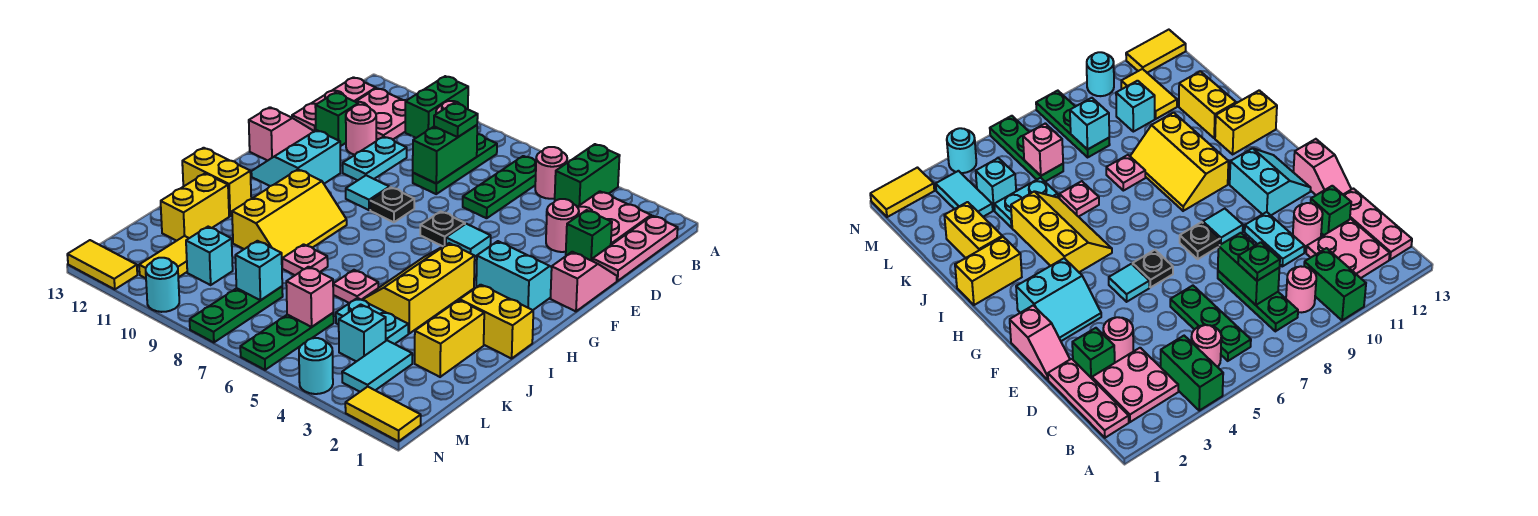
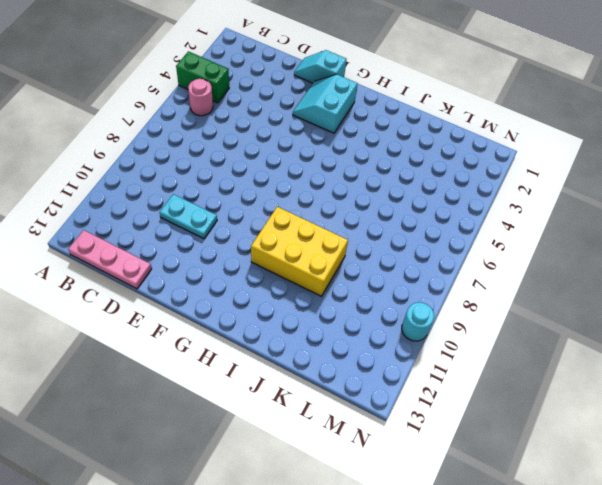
cyan slope E1:F1 level 1 top F -> pink slope E1:F1 level 1 top F
yellow brick H9:J10 level 1 -> yellow slope H9:J10 level 1 top 10
none -> green brick A10:B10 level 1
none -> pink plate B1:D1 level 1
none -> pink plate B2:C3 level 1
none -> green plate B6:D6 level 1

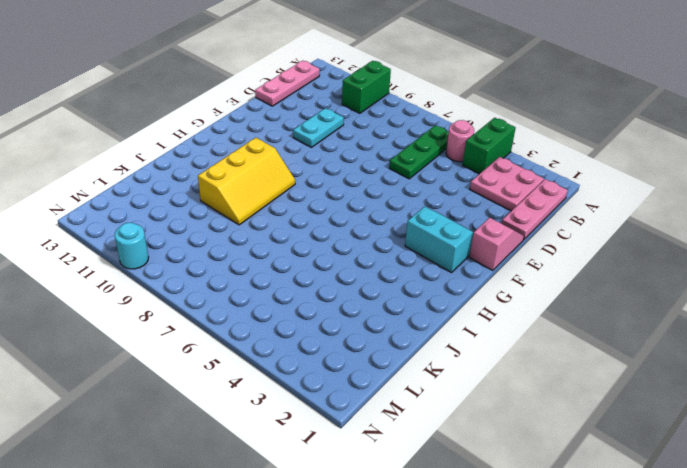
none -> green plate B8:D8 level 1
none -> pink round brick B9 level 1
none -> pink plate B11:C12 level 1
none -> green brick D2 level 1

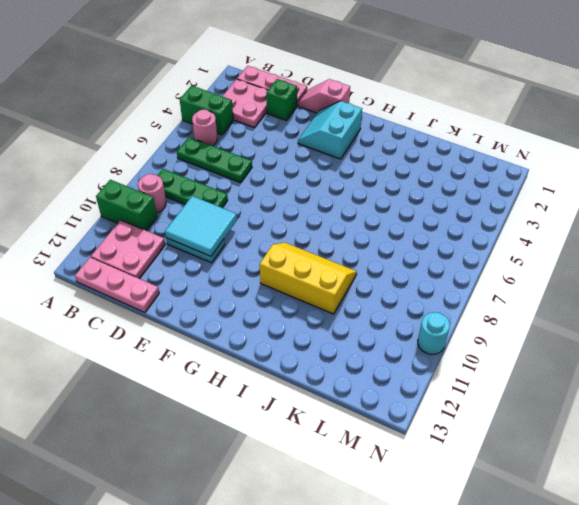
cyan tile D9:E10 level 2 -> none
none -> pink round brick D3 level 1
none -> pink round brick D11 level 1
none -> green brick D12 level 1
none -> pink slope E13:F13 level 1 top F

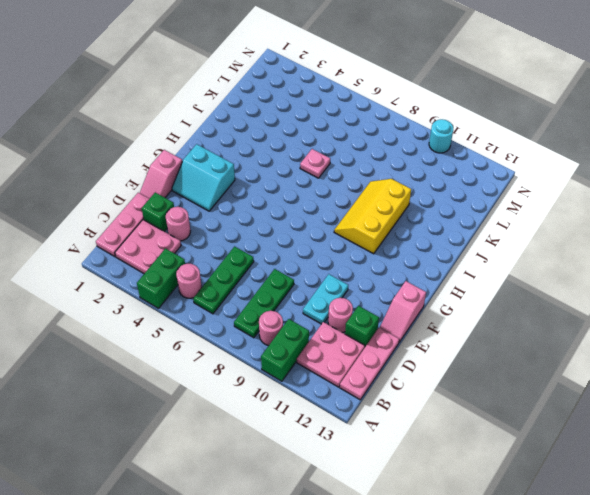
none -> cyan tile F5 level 1
none -> black plate F6 level 1
none -> black plate F8 level 1
none -> cyan tile F9 level 1

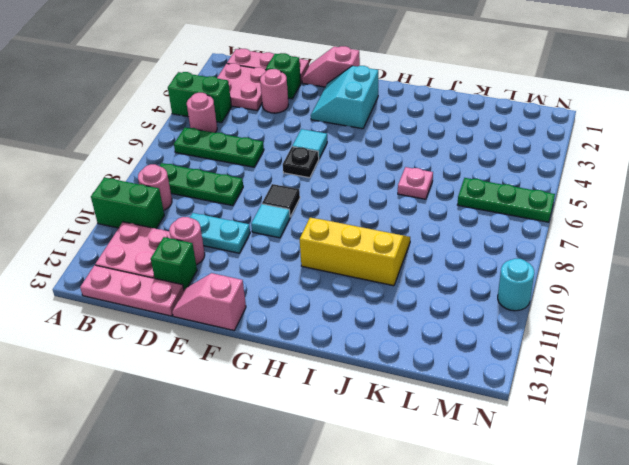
black tile F8 level 1 -> black plate F8 level 1
none -> cyan slope F11:G12 level 1 top 11
none -> yellow slope H4:J5 level 1 top 4
none -> yellow brick I1:I2 level 1
none -> yellow brick I12:I13 level 1

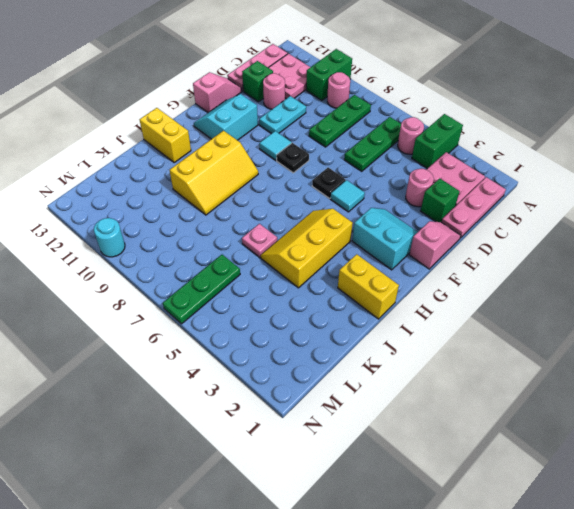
none -> yellow brick J2:K2 level 1
none -> pink plate J8 level 1
none -> yellow brick J12:K12 level 1
none -> cyan plate K4:K5 level 1

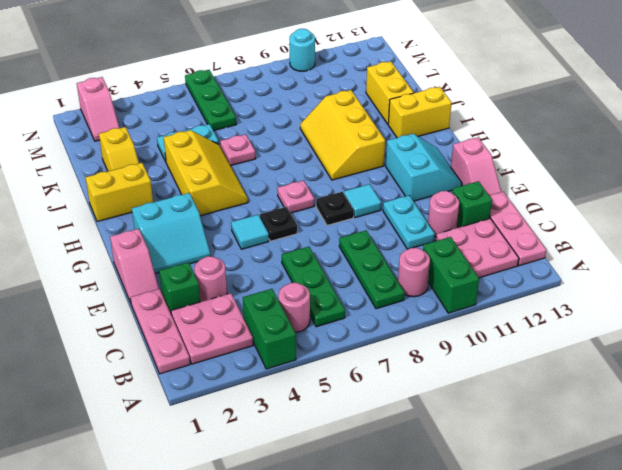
pink plate G7 level 1 -> pink plate J8 level 1
yellow slope J2:K2 level 1 top K -> yellow brick J2:K2 level 1
pink slope M2:N2 level 1 top N -> yellow tile N1:N2 level 1
none -> cyan tile L3:M3 level 1
none -> cyan brick L4 level 1
none -> green plate L8:N8 level 1
none -> cyan brick L10 level 1

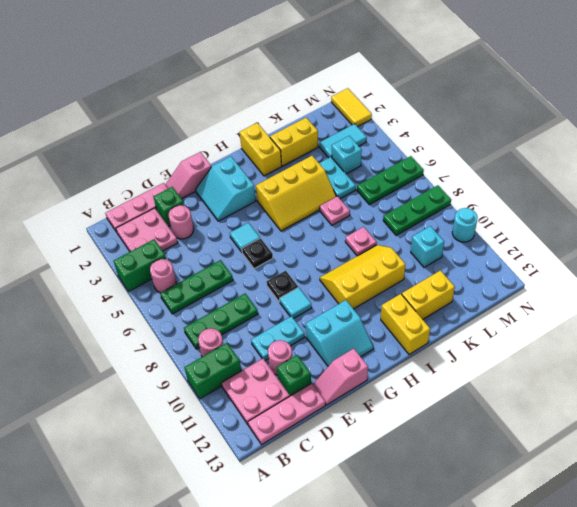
none -> yellow tile L11:M11 level 1
none -> cyan round brick N4 level 1
none -> yellow tile N12:N13 level 1
none -> green brick C8:D8 level 2

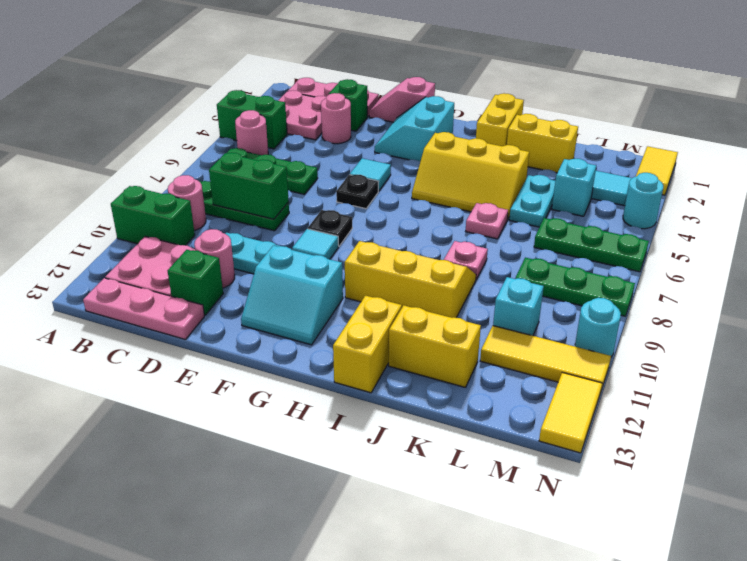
yellow tile L11:N11 level 1 -> yellow tile L11:M11 level 1
none -> pink slope E13:F13 level 1 top F
none -> pink brick L6 level 2
none -> cyan brick L8 level 2
none -> green plate C8 level 3

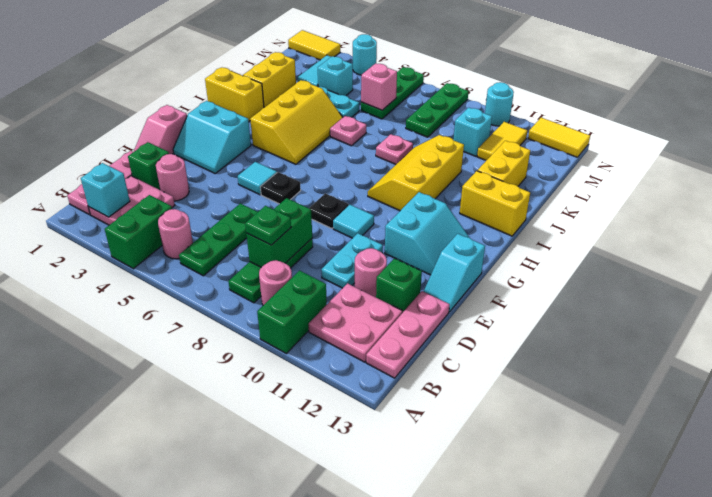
cyan brick B2 level 2 -> cyan brick L8 level 2
cyan slope E13:F13 level 1 top F -> pink slope E13:F13 level 1 top F

